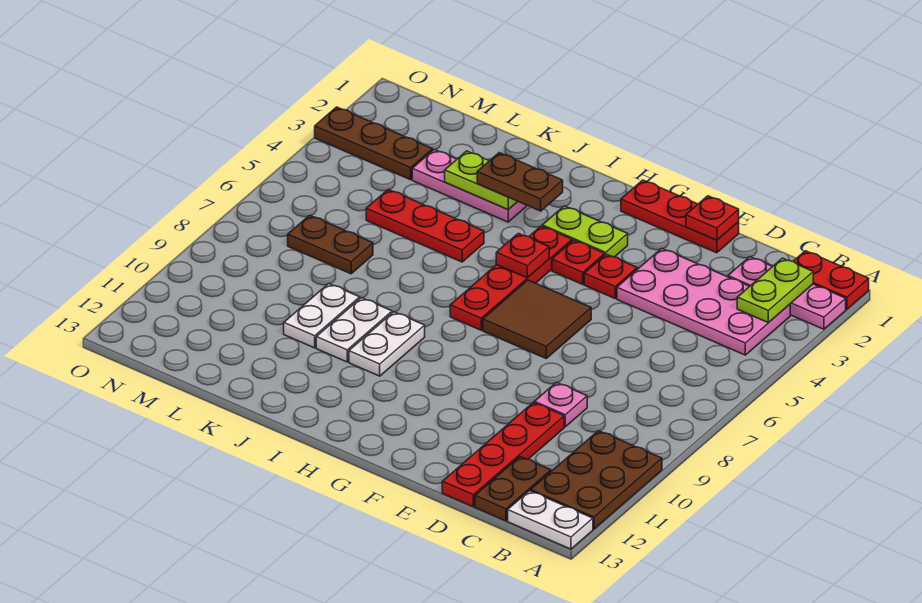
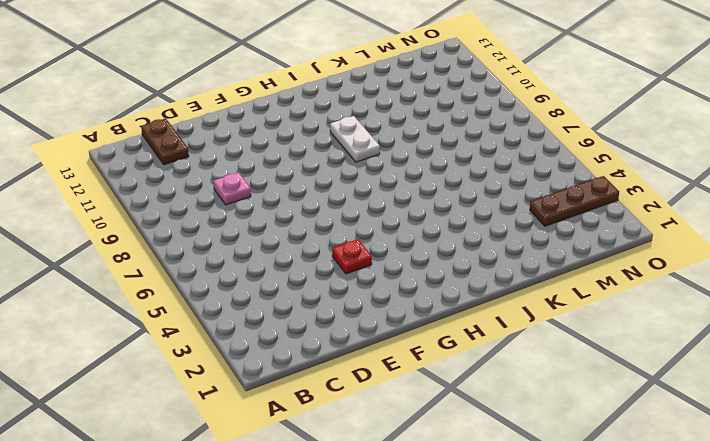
none -> red plate A1:B1 level 1
none -> pink plate A2:C2 level 1
none -> brown plate A10:B12 level 1

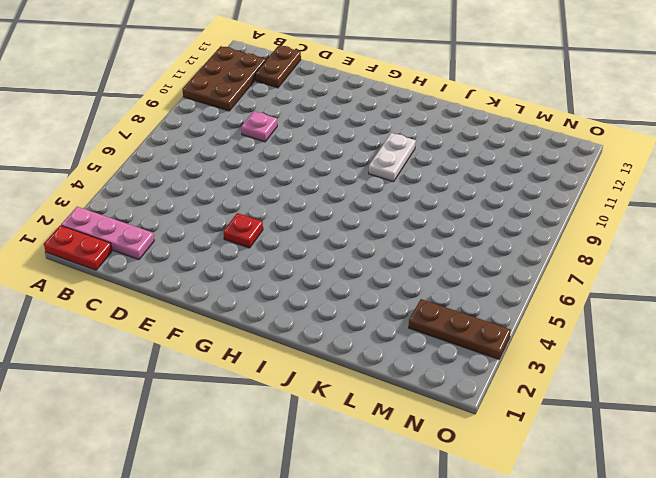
none -> white plate A13:B13 level 1
none -> pink plate B3:E4 level 1
none -> red plate D10:D13 level 1

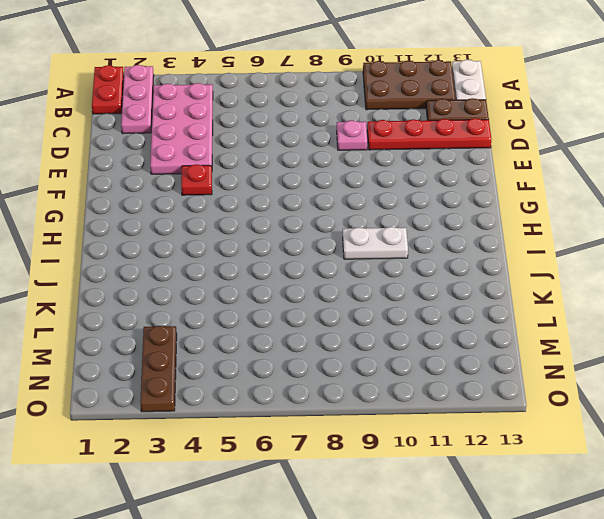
none -> red plate E1:G1 level 1
none -> brown tile F6:G7 level 1
none -> lime plate G3:H3 level 1

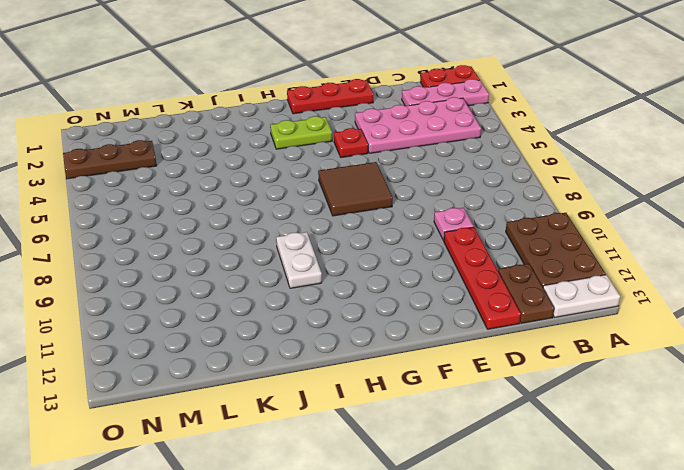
none -> red plate G4 level 1
none -> red plate H4:H7 level 1
none -> pink plate J3:L3 level 1

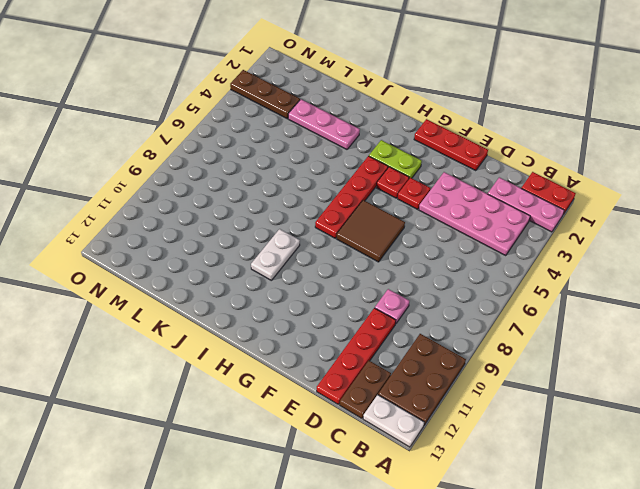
none -> red plate J5:L5 level 1
none -> white plate J9:J10 level 1
none -> white plate K9:K10 level 1

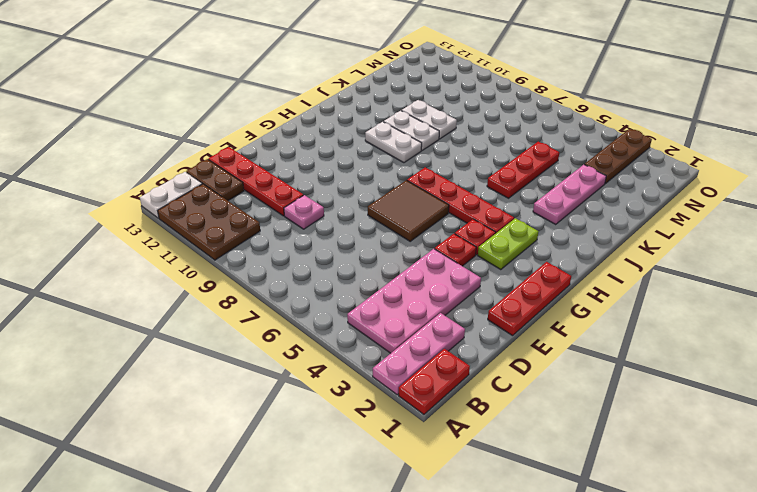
none -> brown plate L7:M7 level 1
none -> lime plate B2:B3 level 2
none -> red plate E1 level 2

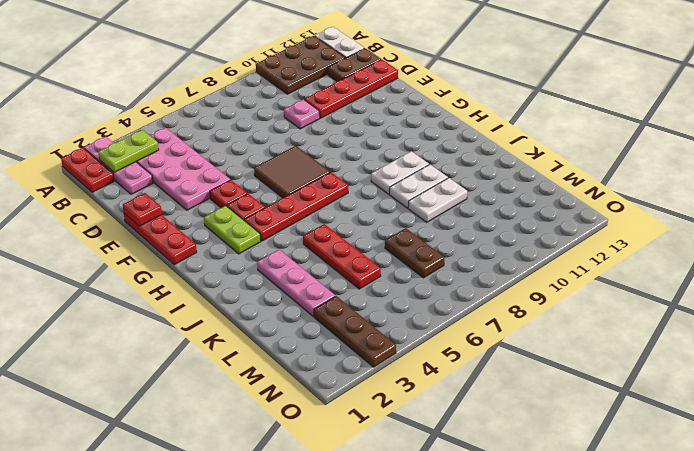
none -> red plate H5 level 2
none -> lime plate J3:K3 level 2
none -> brown plate I3:J3 level 3

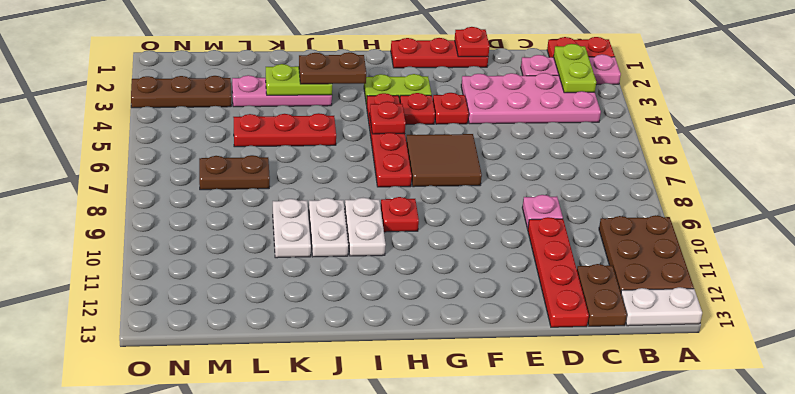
red plate H9 level 1 -> none

